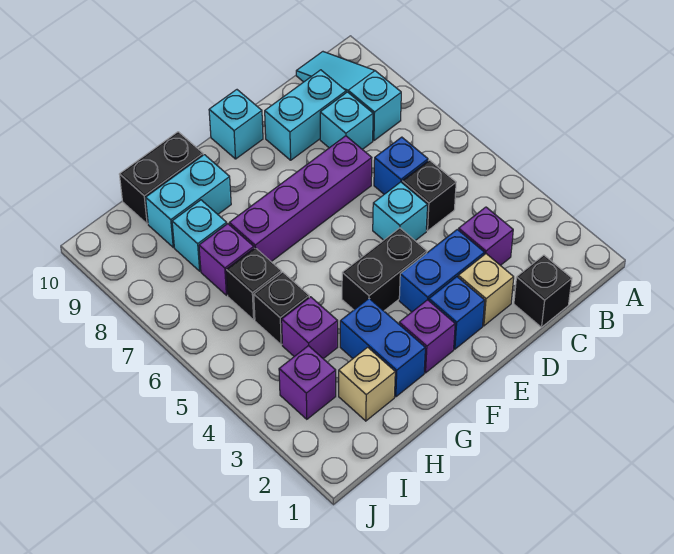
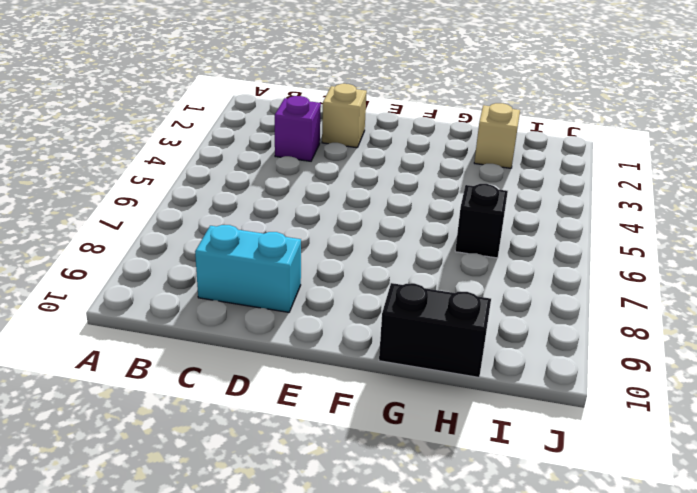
none -> cyan slope B8:B10 level 1 top 8
none -> black brick C1 level 1
none -> black brick C5 level 1

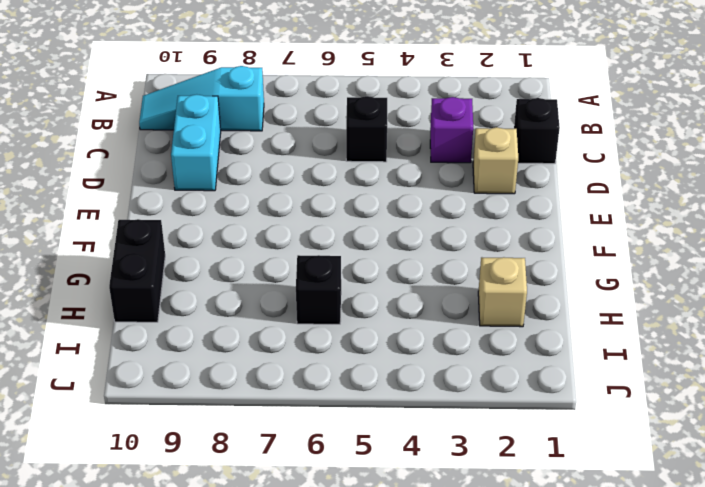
none -> blue brick C6 level 1
none -> cyan brick C8 level 1
none -> blue brick D3:E3 level 1

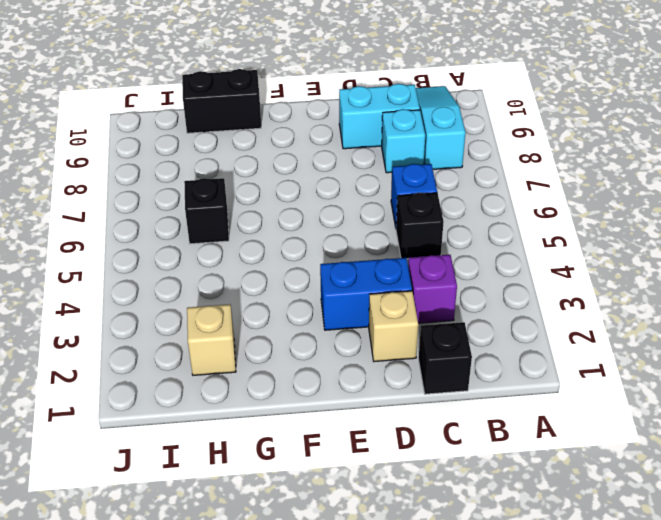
none -> cyan brick D5 level 1
none -> purple brick D7:G7 level 1
none -> blue brick E2 level 1

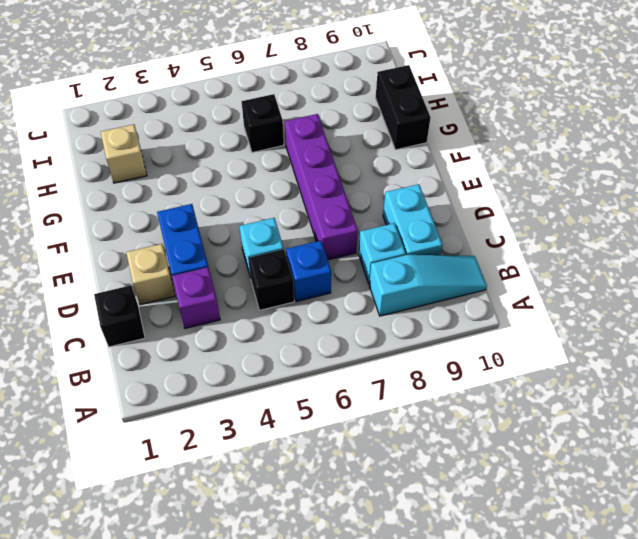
none -> blue brick E2 level 1
none -> black brick E4:F4 level 1
none -> cyan brick E10 level 1

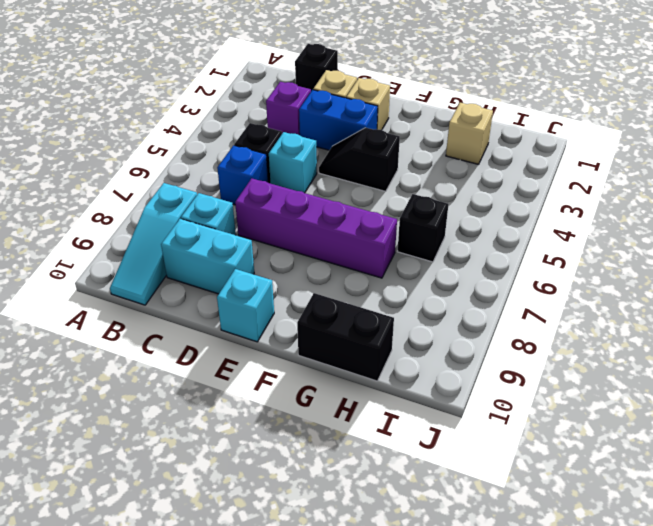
tan brick E2 level 1 -> blue brick E2 level 1
black slope E4:F4 level 1 top F -> black brick E4:F4 level 1
none -> purple brick F2 level 1
none -> blue brick G2:G3 level 1
none -> cyan brick G9:H9 level 1

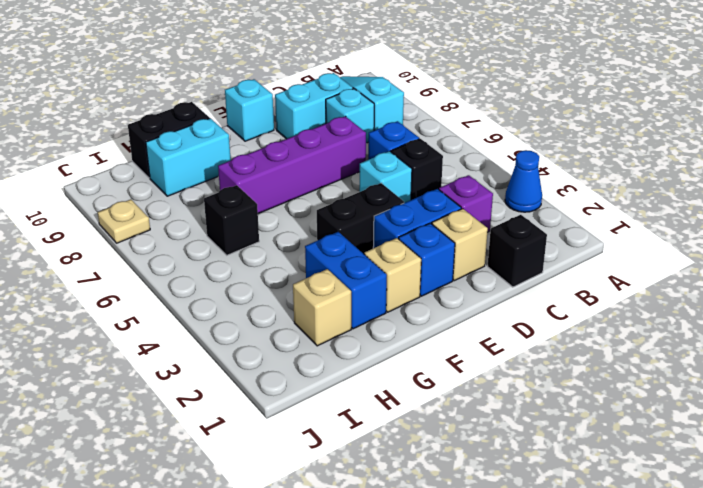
blue cone A3 level 1 -> none
tan brick F2 level 1 -> purple brick F2 level 1
tan plate J8 level 1 -> none
none -> purple brick H4 level 1
none -> black brick H5 level 1
none -> purple brick H7 level 1

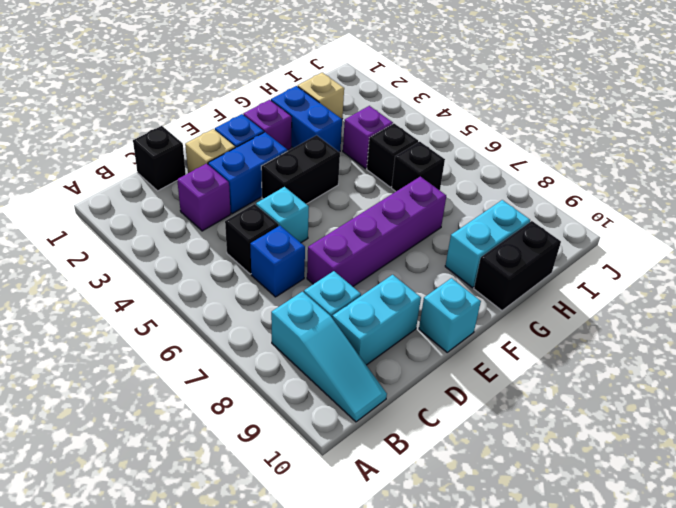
none -> purple brick H7 level 1
none -> cyan brick H8 level 1
none -> purple brick I3 level 1

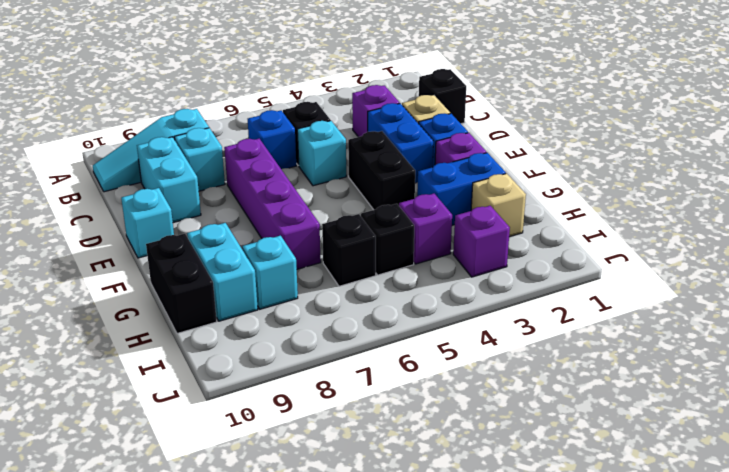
none -> purple brick H7 level 1

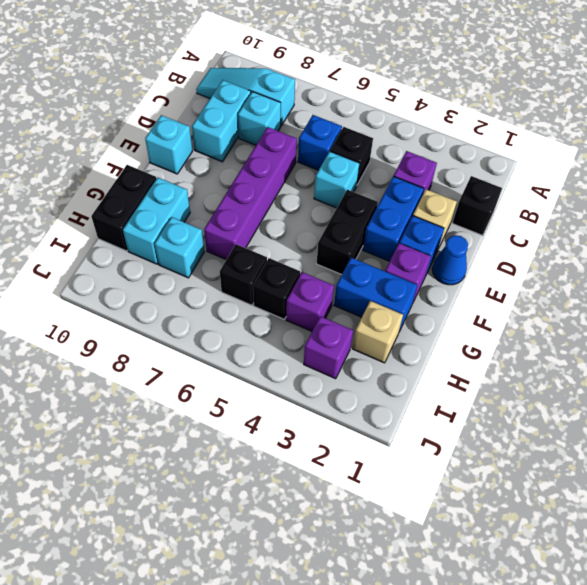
blue cone E1 level 1 -> none
none -> purple brick H7 level 1

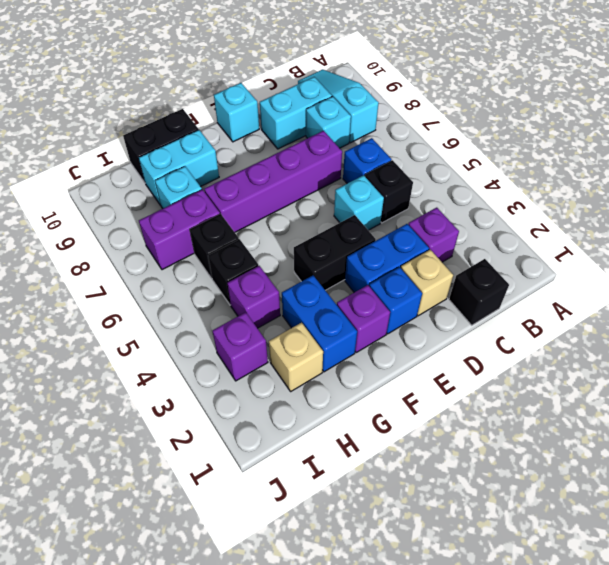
purple brick H7:I7 level 1 -> purple brick H7 level 1

